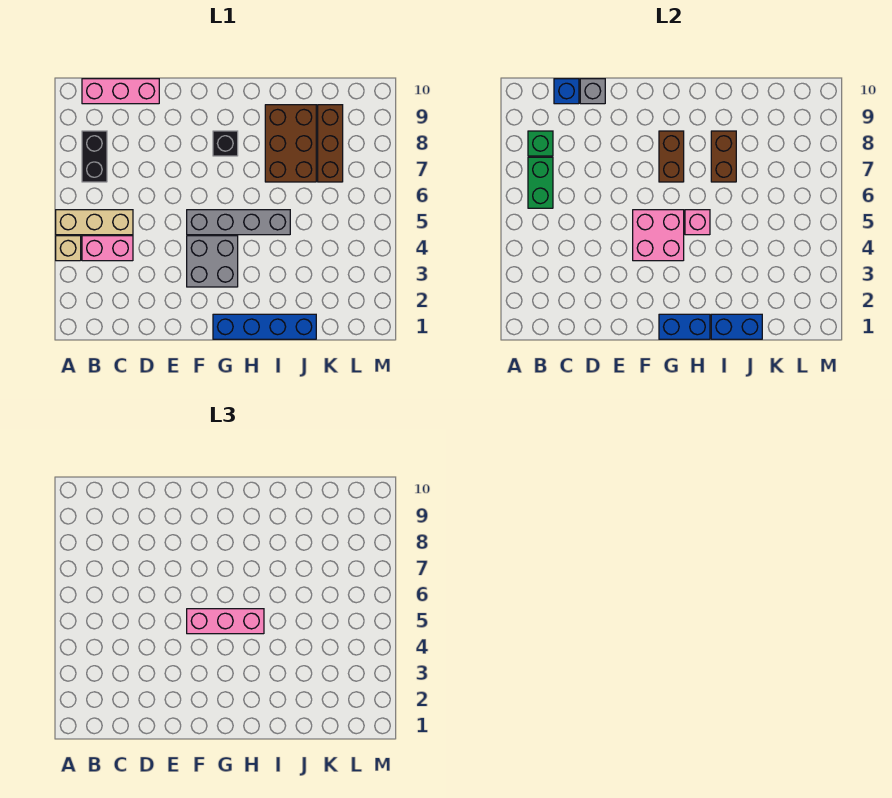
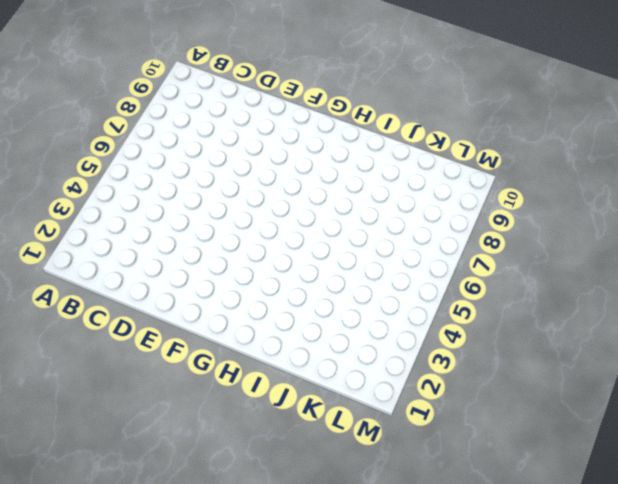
none -> tan brick A4 level 1
none -> tan brick A5:C5 level 1
none -> pink brick B4:C4 level 1

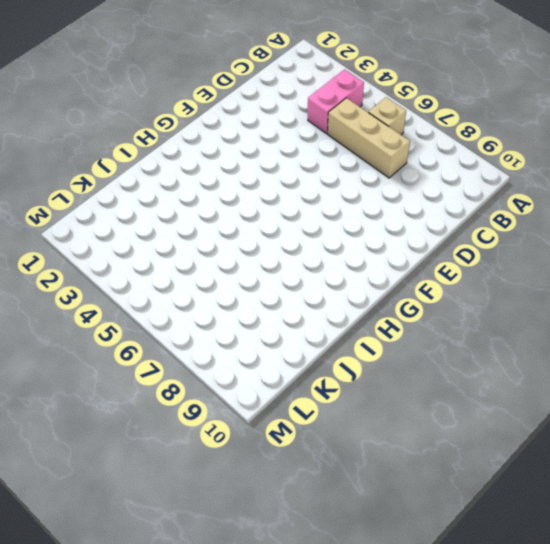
tan brick B6 level 1 -> tan brick A4 level 1
tan brick C5:C7 level 1 -> tan brick A5:C5 level 1
none -> black brick B7:B8 level 1
none -> pink brick B10:D10 level 1
none -> grey brick F3:G4 level 1

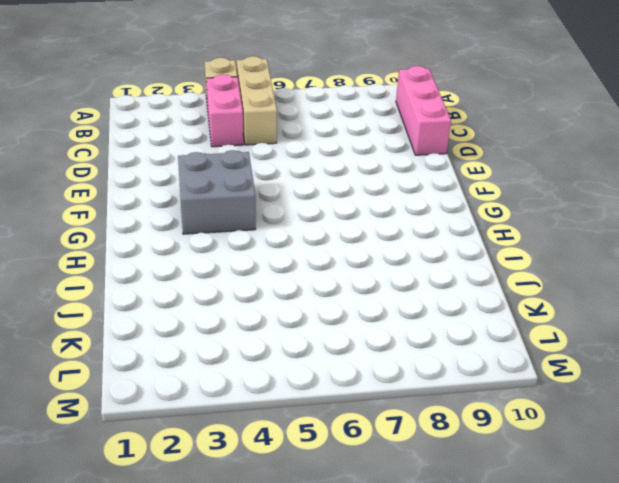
none -> black brick B7:B8 level 1
none -> grey brick F5:I5 level 1
none -> blue brick G1:J1 level 1

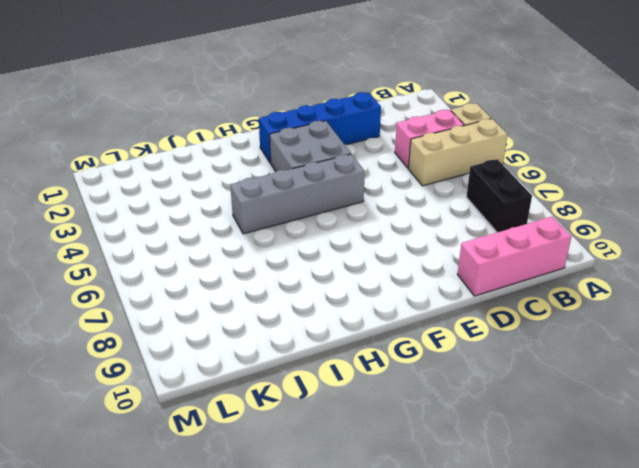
blue brick D2:G2 level 1 -> blue brick G1:J1 level 1
none -> black brick G8 level 1
none -> brown brick I7:J9 level 1
none -> brown brick K7:K9 level 1

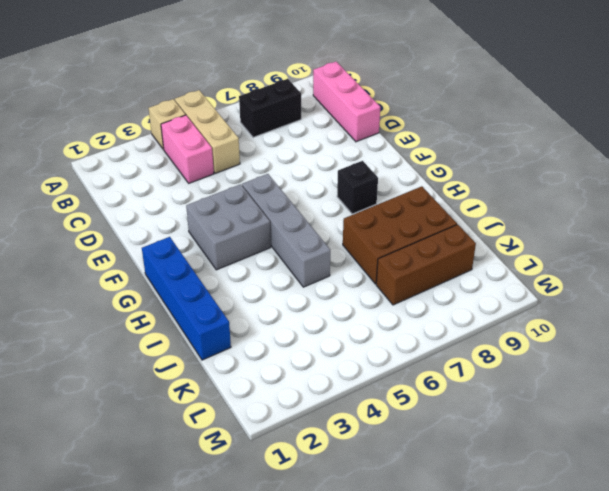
none -> green brick B6:B7 level 2
none -> green brick B8 level 2
none -> blue brick C10 level 2

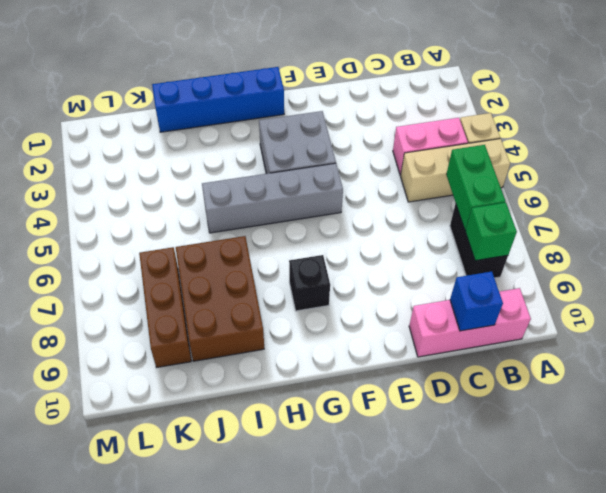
none -> grey brick D10 level 2
none -> pink brick F4:G5 level 2
none -> blue brick G1:H1 level 2

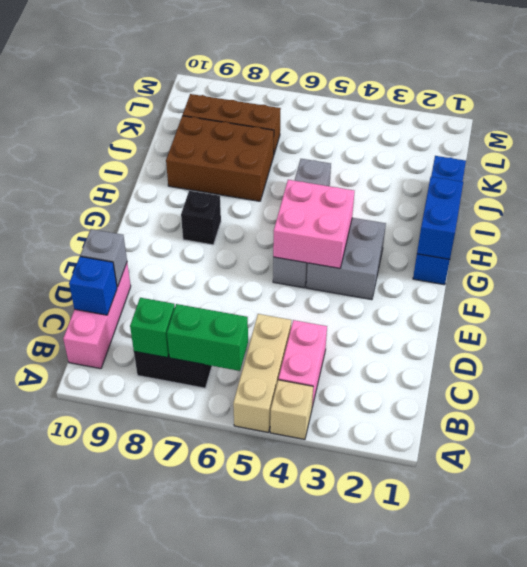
none -> brown brick G7:G8 level 2
none -> pink brick H5 level 2
none -> blue brick I1:J1 level 2

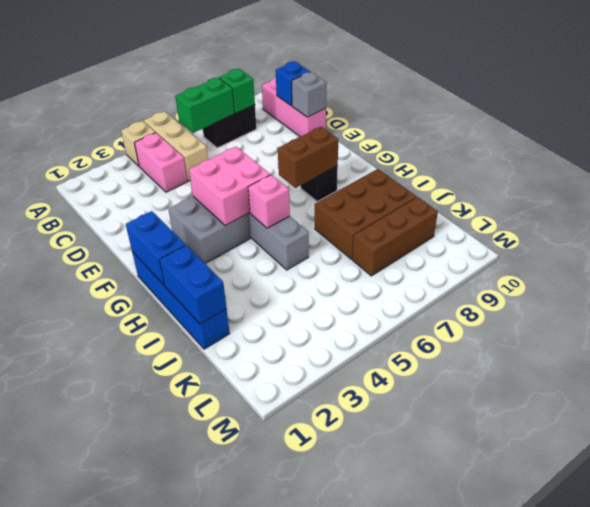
none -> brown brick I7:I8 level 2
none -> pink brick F5:H5 level 3

